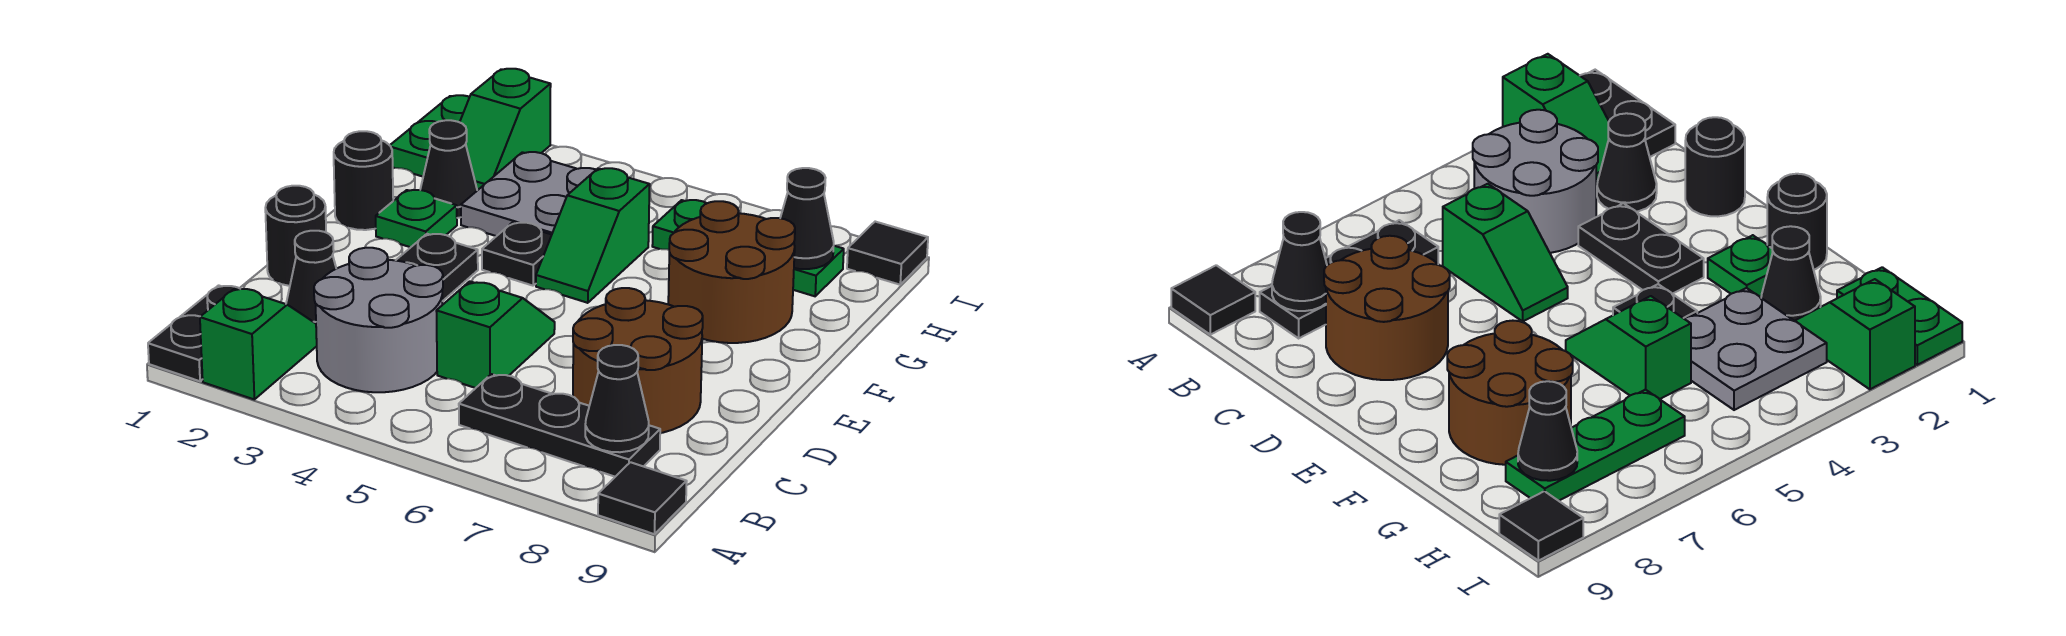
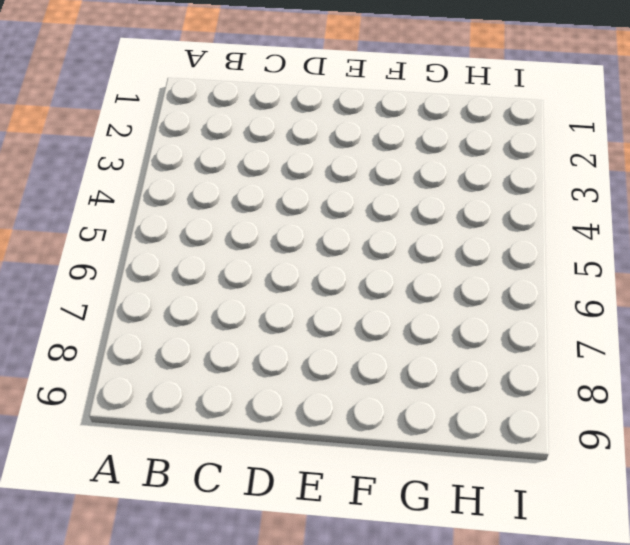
none -> black plate A1:B1 level 1
none -> green slope A2:B2 level 1 top A
none -> black tile A9 level 1

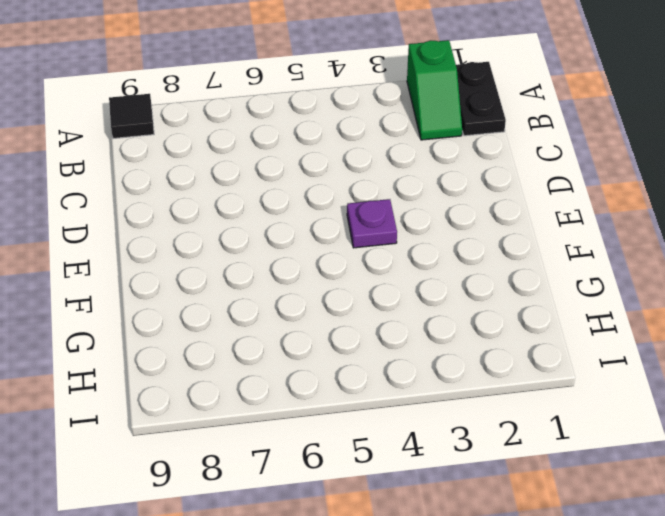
purple plate E4 level 1 -> none
none -> grey round brick B3:C4 level 1
none -> black plate B6:B8 level 1
none -> black cone C2 level 1

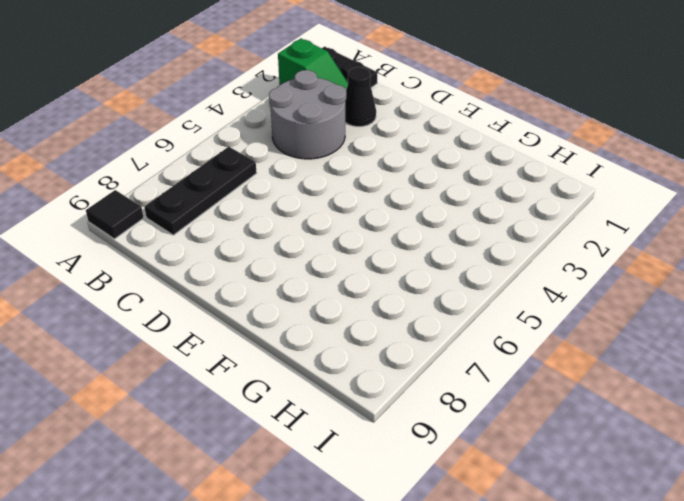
none -> green slope C5:D5 level 1 top C
none -> brown round brick C7:D8 level 1
none -> black round brick D1 level 1

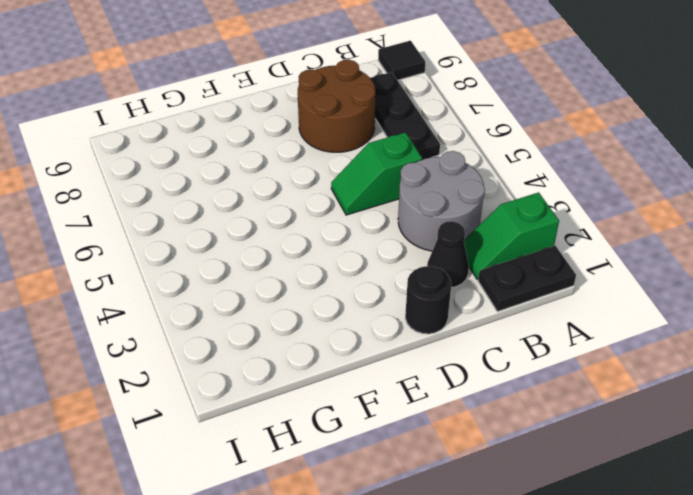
none -> black plate D3:E3 level 1
none -> black round brick F1 level 1
none -> green plate F2 level 1

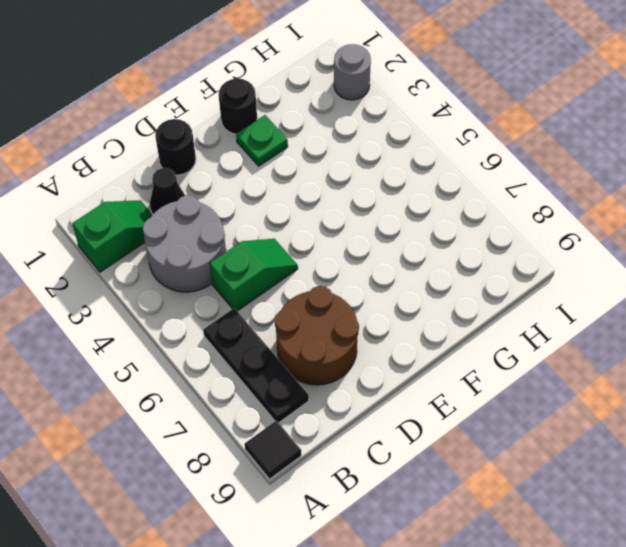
grey round brick I2 level 1 -> green slope H2:I2 level 1 top I
none -> black plate A1:B1 level 1
none -> black plate D3:E3 level 1
none -> black plate F4 level 1

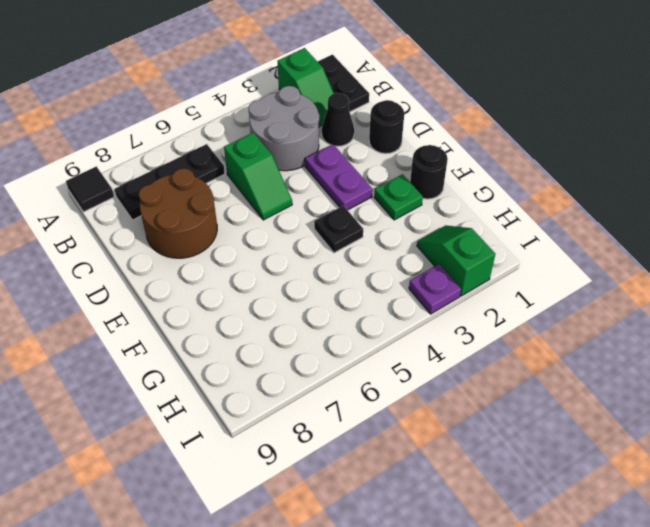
purple plate D3:E3 level 1 -> black plate D3:E3 level 1
purple plate I3 level 1 -> none
none -> green slope F5:G5 level 1 top G
none -> brown round brick F7:G8 level 1
none -> black cone G2 level 1

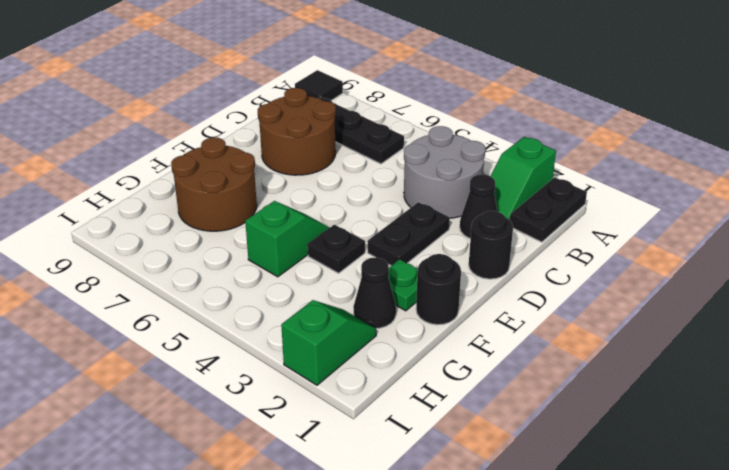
none -> green slope C5:D5 level 1 top C
none -> grey plate G3:H4 level 1
none -> green plate H1:I1 level 1

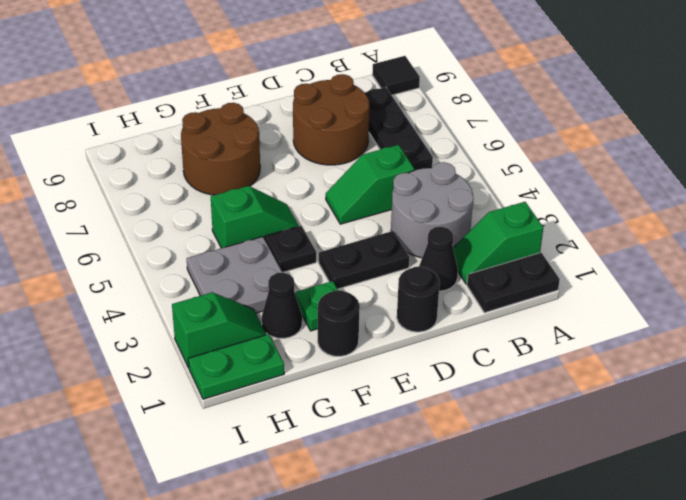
none -> green plate H6:H8 level 1
none -> black tile I9 level 1
none -> black cone B8 level 2

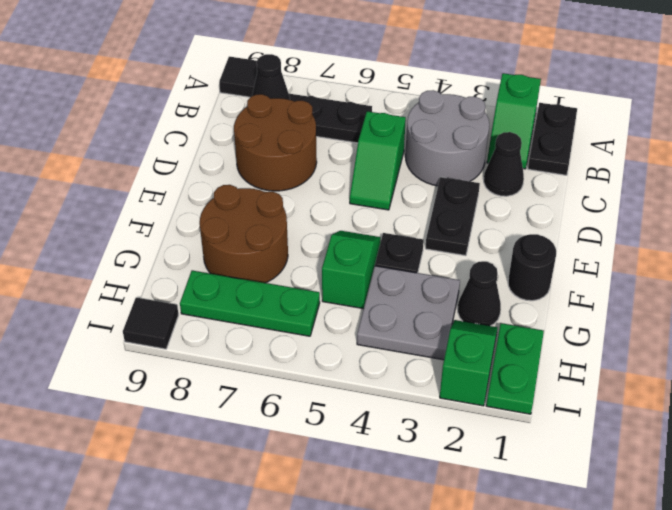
none -> black round brick D1 level 1
none -> green plate F2 level 1
none -> black cone H8 level 2

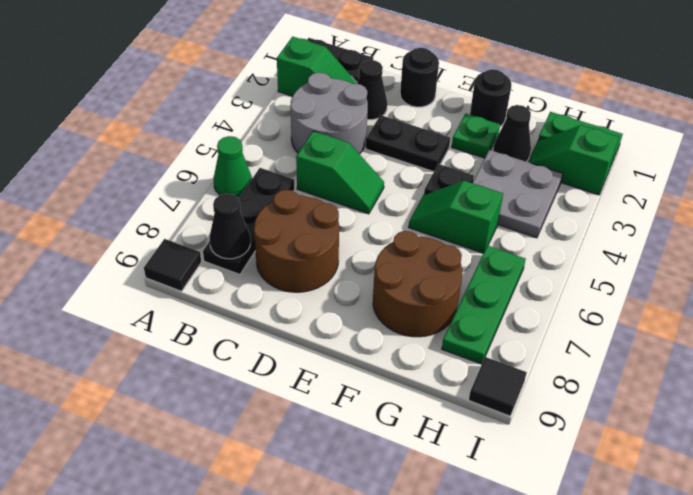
green cone A6 level 1 -> none
none -> black cone H8 level 2

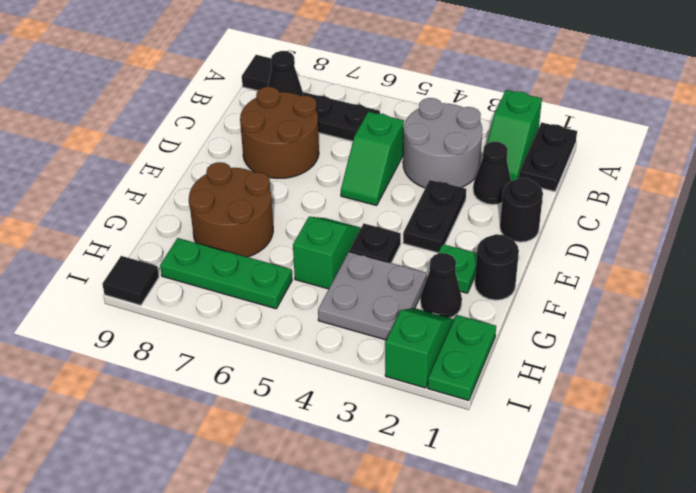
none -> black cone H8 level 2

